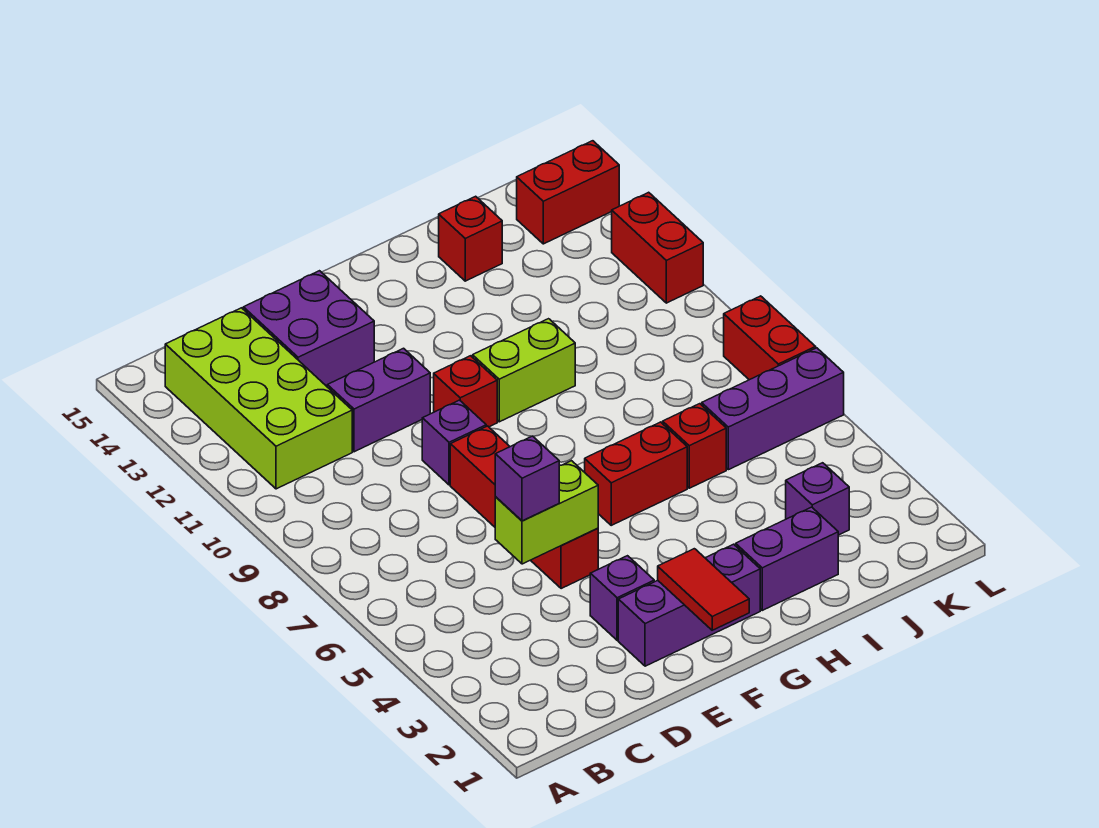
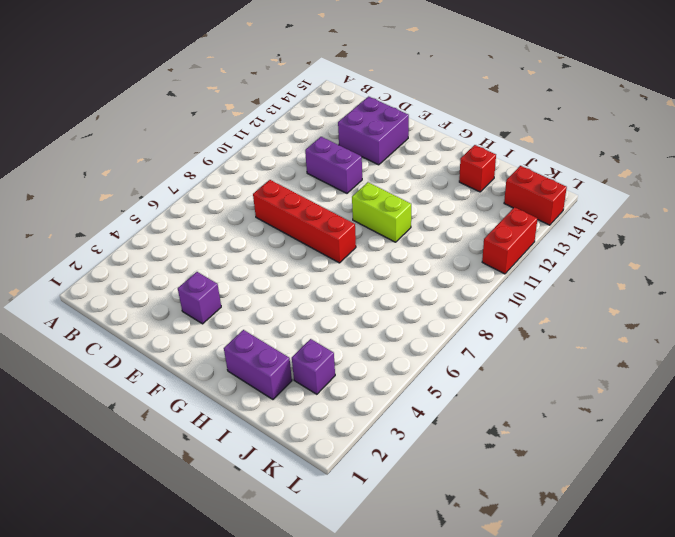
red brick D8:G8 level 1 -> red brick E5:E8 level 1
none -> lime brick B11:C14 level 1
none -> purple brick E2:G2 level 1
none -> purple brick E9 level 1

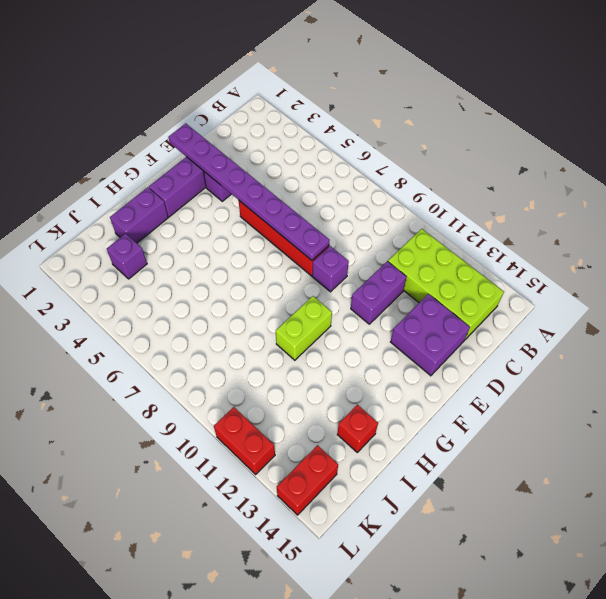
purple plate E1:E8 level 2 -> lime brick D5:E5 level 2
none -> red brick F10 level 1
none -> red brick G6:H6 level 1
none -> red brick I6 level 1

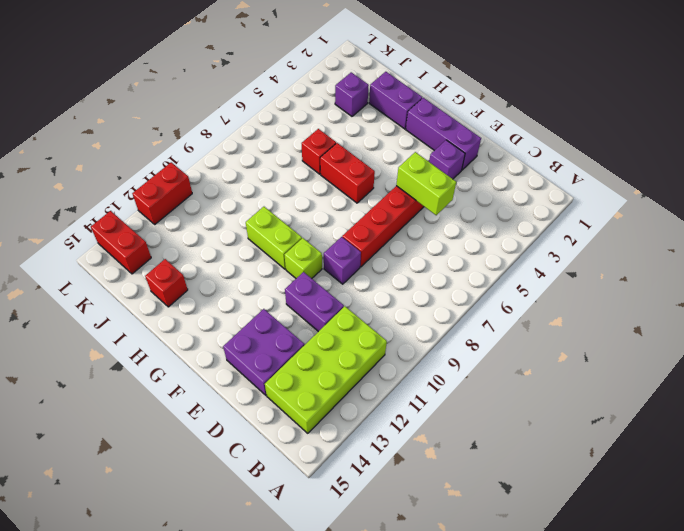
lime brick F10 level 1 -> red brick F10 level 1
none -> purple brick J6:L6 level 1
none -> red brick L7:L8 level 1
none -> red tile F1:F2 level 2

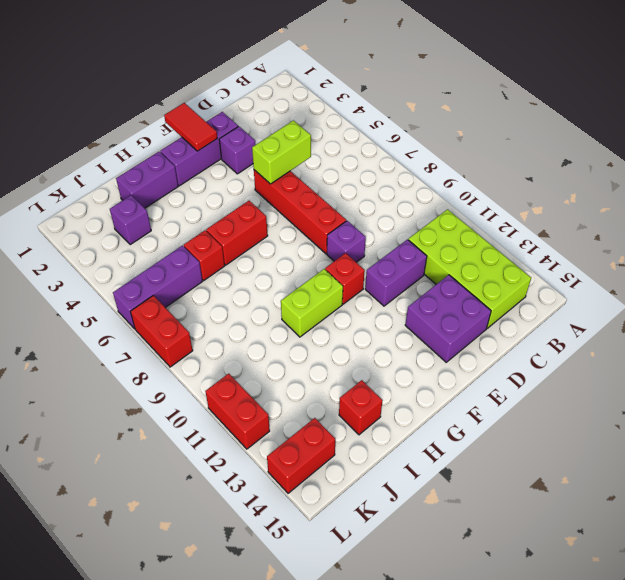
none -> purple brick D5 level 3

